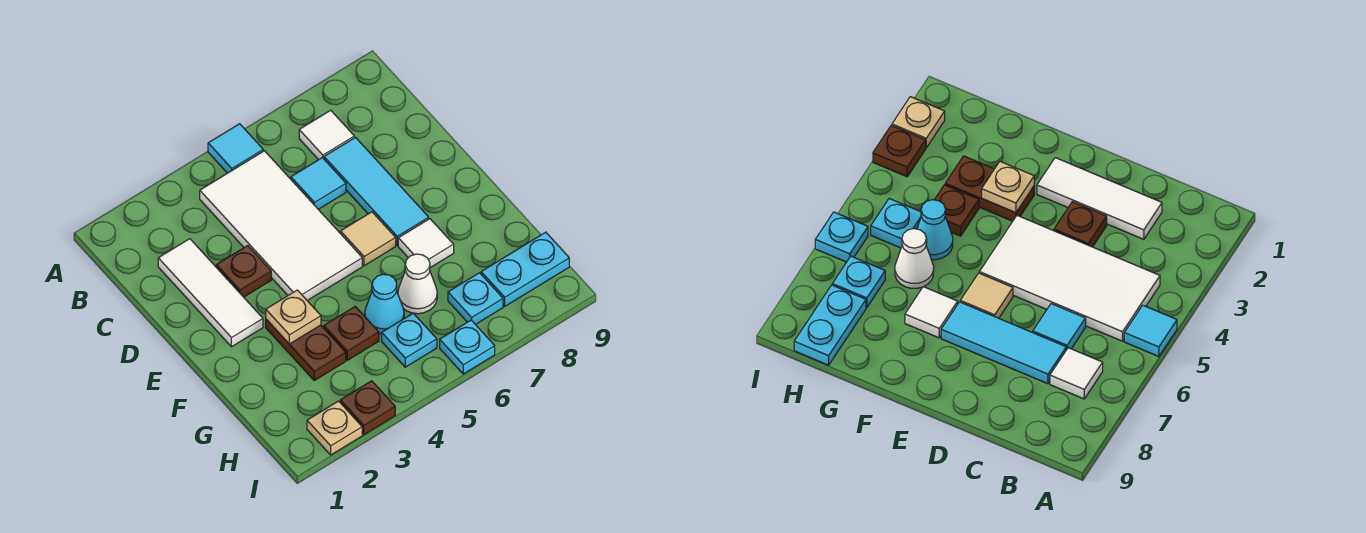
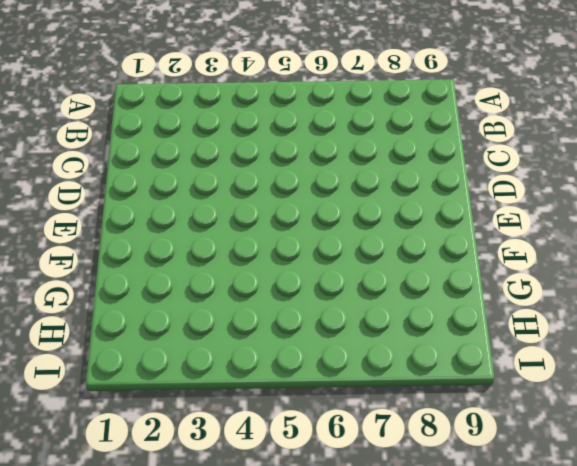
none -> cyan tile A5 level 1
none -> white tile B4:E5 level 1
none -> white tile B7 level 1

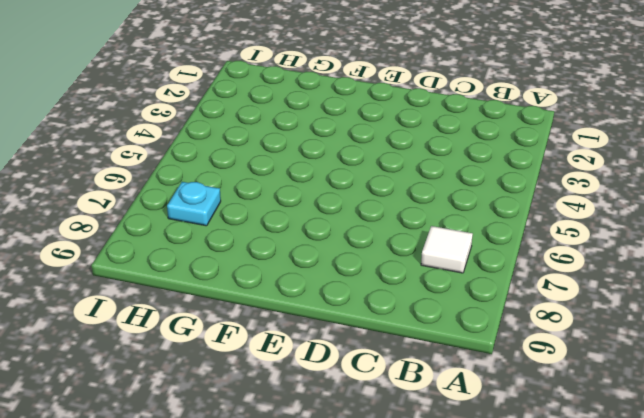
none -> cyan tile A5 level 1
none -> white tile B4:E5 level 1
none -> white tile C2:E2 level 1

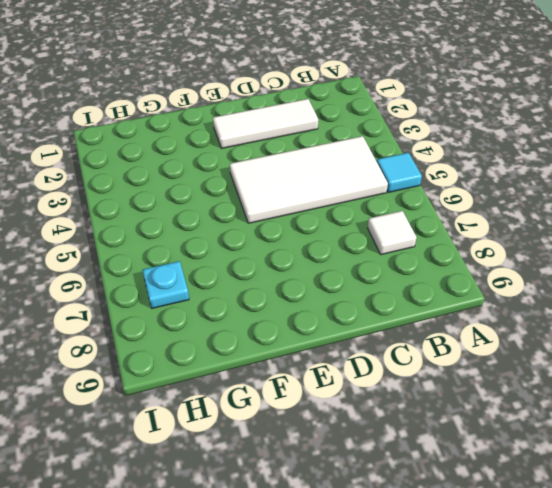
none -> cyan tile C6 level 1
none -> cyan tile C7:E7 level 1
none -> brown plate D3 level 1

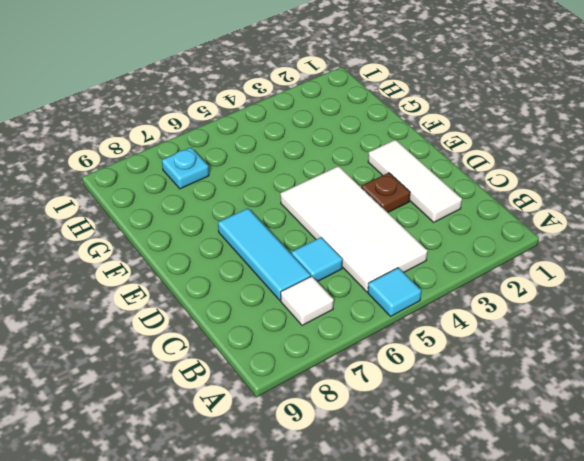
none -> tan tile E6 level 1
none -> brown plate F3:G3 level 1
none -> white tile F7 level 1

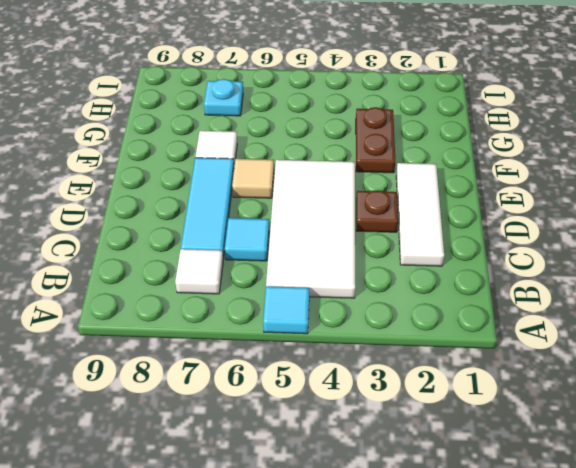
none -> brown plate G4 level 1
none -> cyan cone G5 level 1
none -> white cone G6 level 1

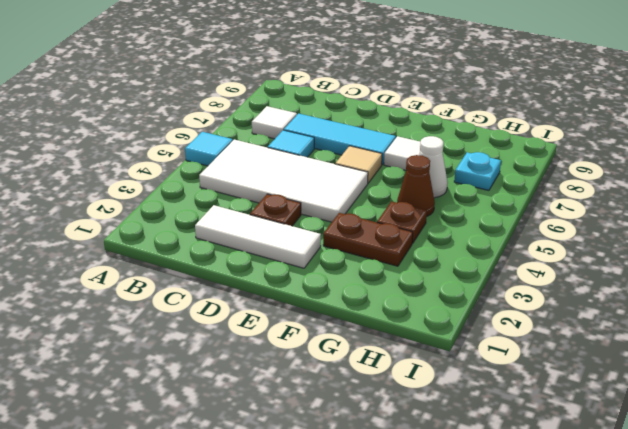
brown cone G5 level 1 -> cyan cone G5 level 1
none -> cyan plate H5 level 1
none -> cyan plate H8:H9 level 1
none -> tan plate I2 level 1

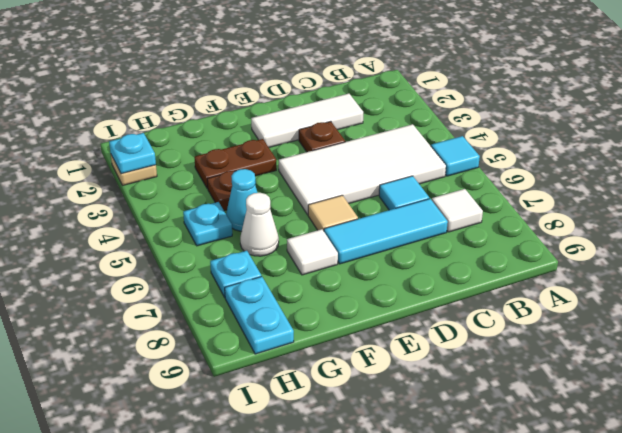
cyan plate I2 level 2 -> cyan plate I6 level 1
none -> brown plate I3 level 1
none -> tan plate F3 level 2

